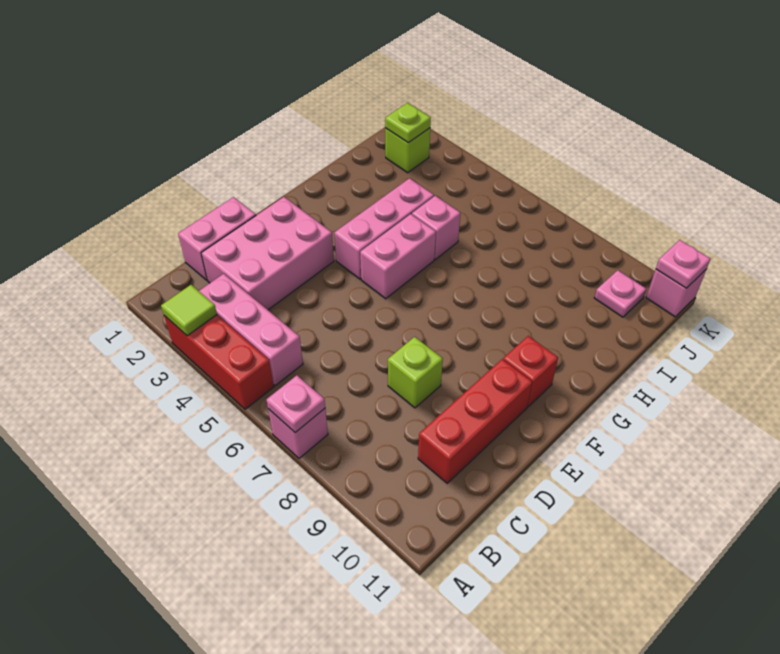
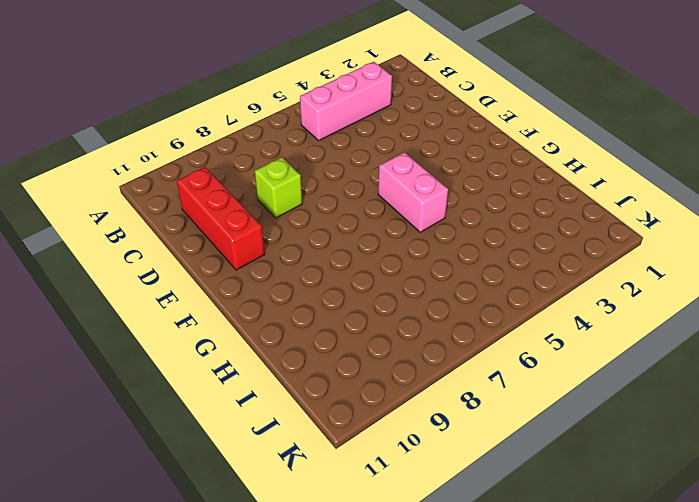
none -> red brick A3:A5 level 1
none -> pink brick A7 level 1
none -> pink brick C1:D1 level 1

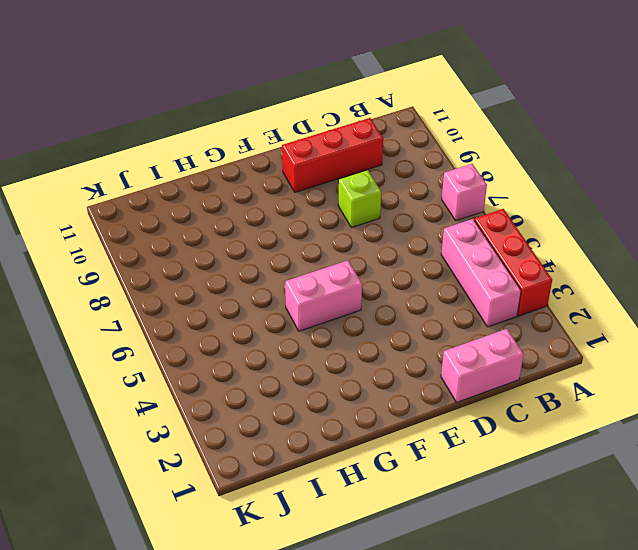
none -> pink brick C2:E3 level 1
none -> pink brick F4:H4 level 1
none -> red brick F10 level 1

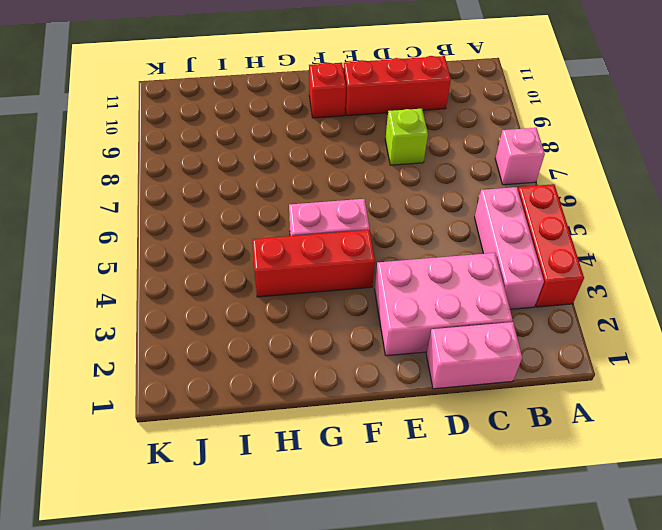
red brick F4:H4 level 1 -> pink brick F4:H4 level 1
none -> pink brick H5 level 1
none -> lime brick J2 level 1
none -> pink plate J10 level 1

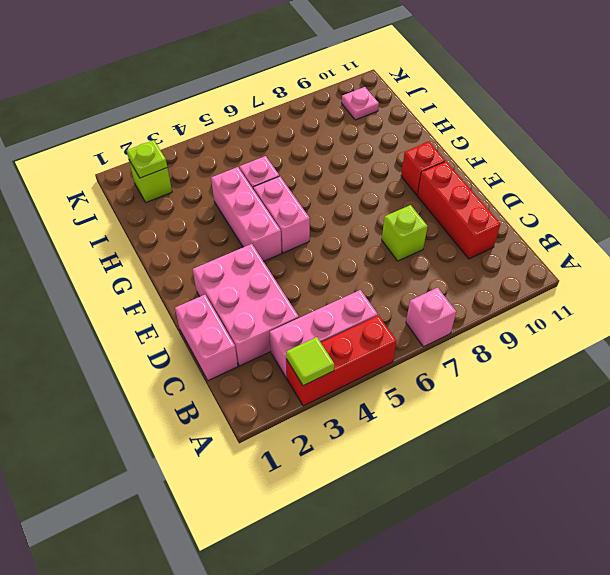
none -> pink brick K11 level 1
none -> pink plate A7 level 2
none -> pink plate K11 level 2

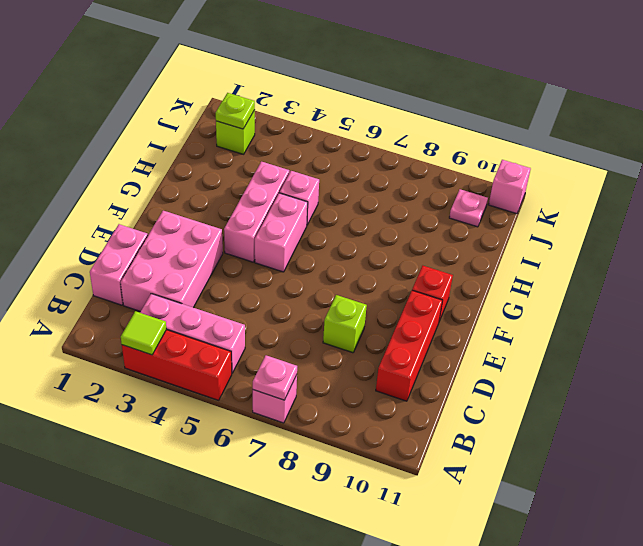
none -> pink plate K11 level 2

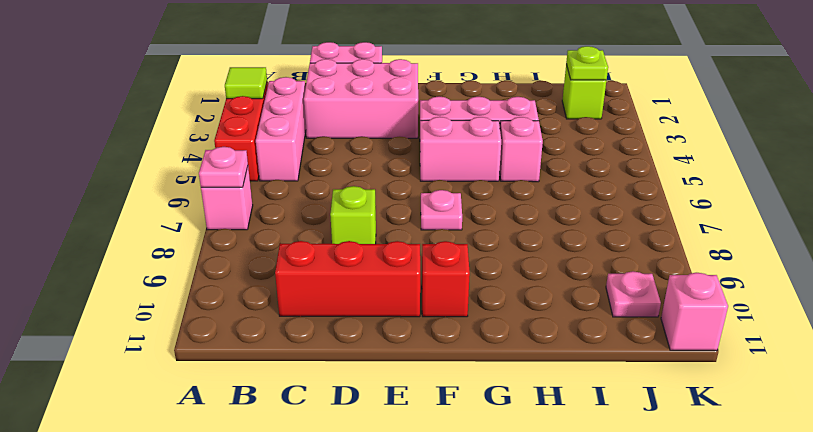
pink plate F7 level 1 -> pink plate K11 level 2

